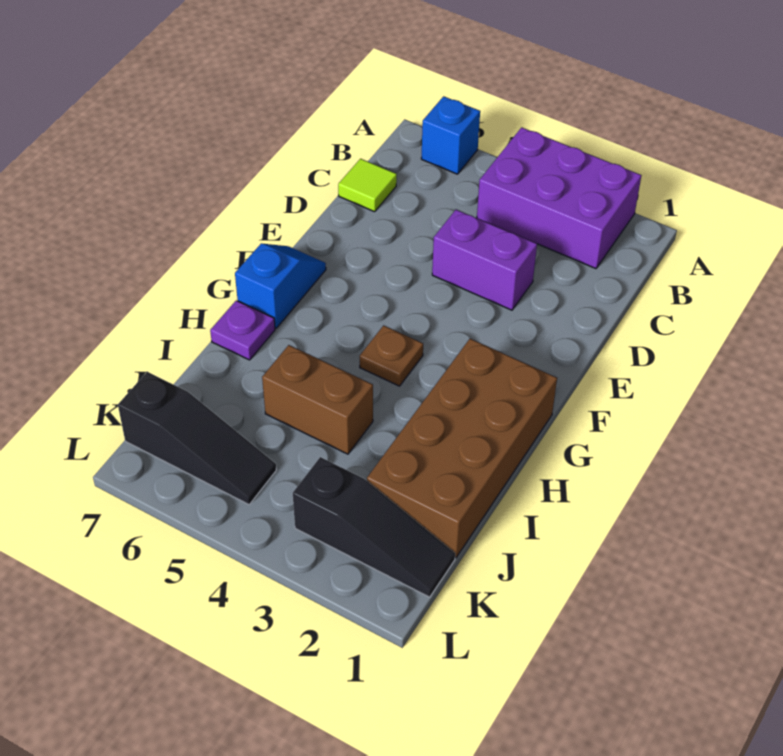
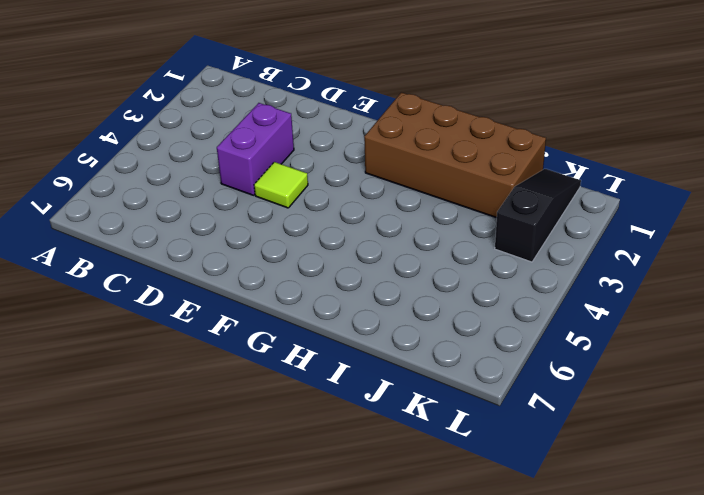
lime tile E4 level 1 -> lime tile C7 level 1
none -> purple brick A2:B4 level 1
none -> blue brick A6 level 1

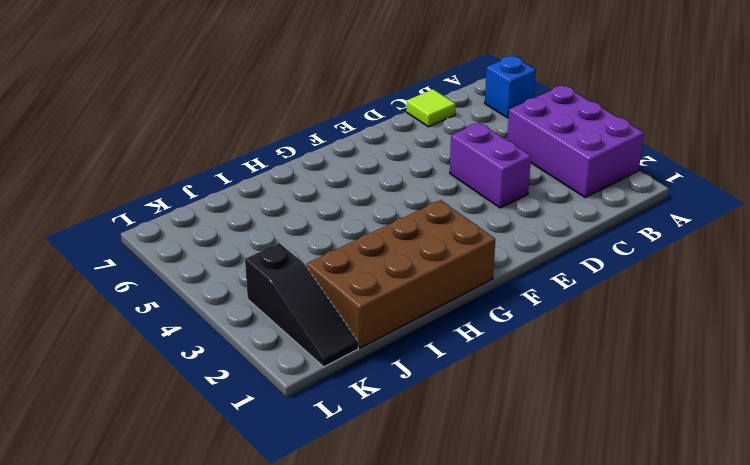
none -> blue slope F7:G7 level 1 top G
none -> brown plate G4 level 1

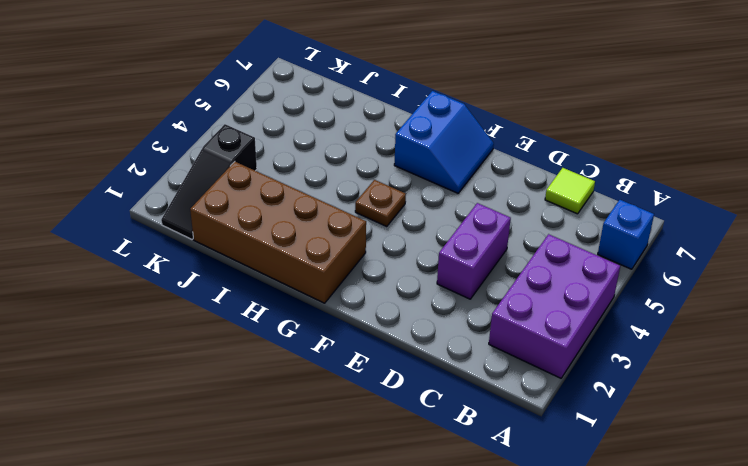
blue slope F6:G7 level 1 top G -> blue slope F7:G7 level 1 top G
none -> purple plate H7 level 1
none -> brown brick I4:I5 level 1

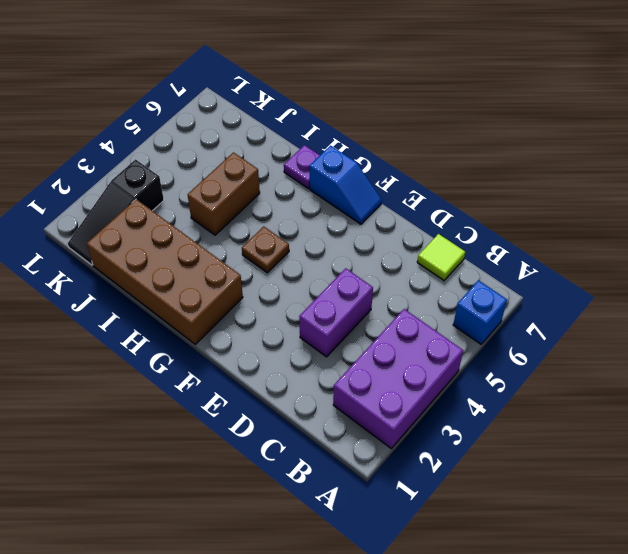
none -> black slope K5:K7 level 1 top 7

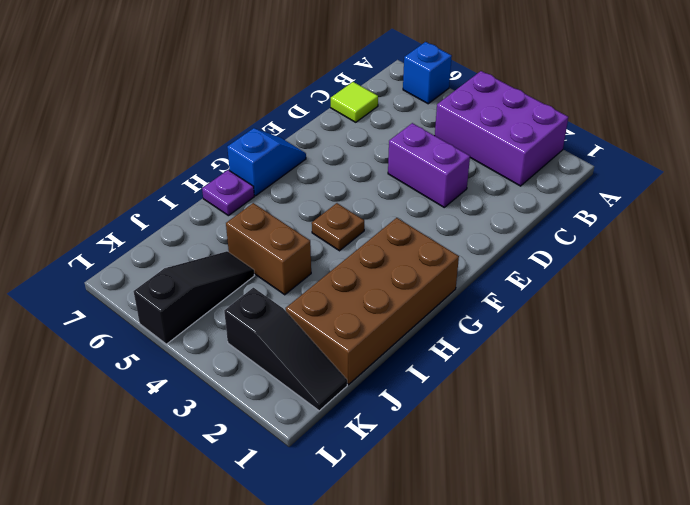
black slope J5:L5 level 1 top L -> black slope K5:K7 level 1 top 7

